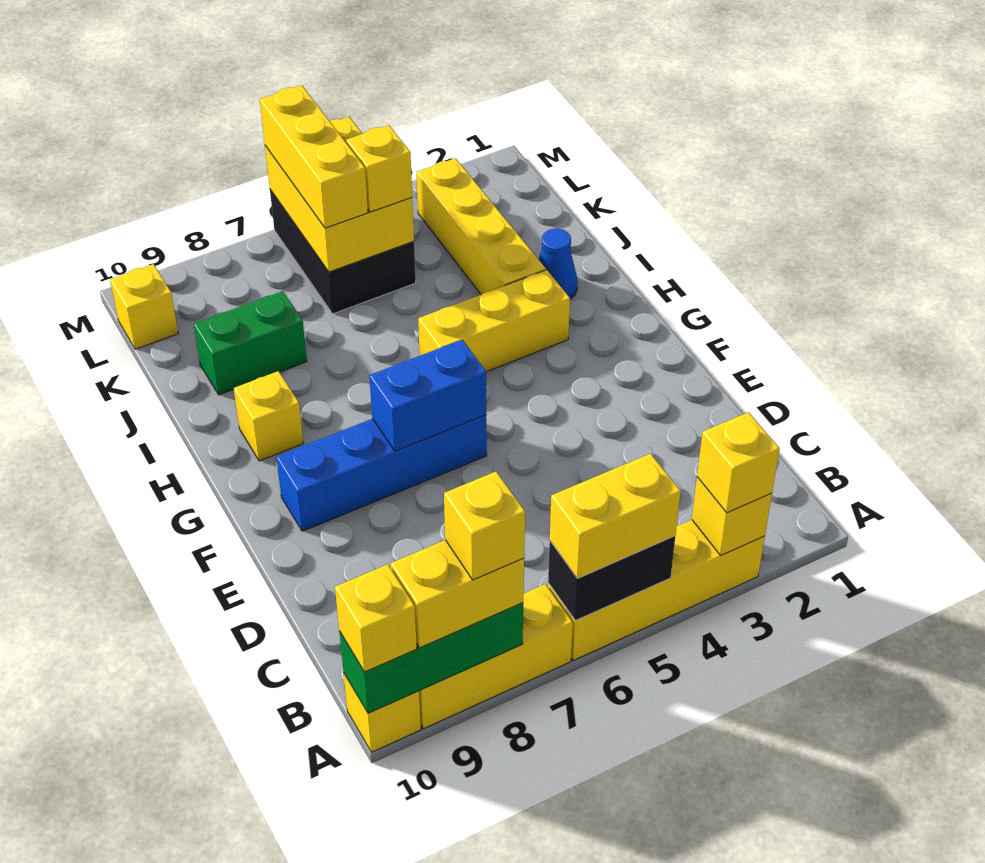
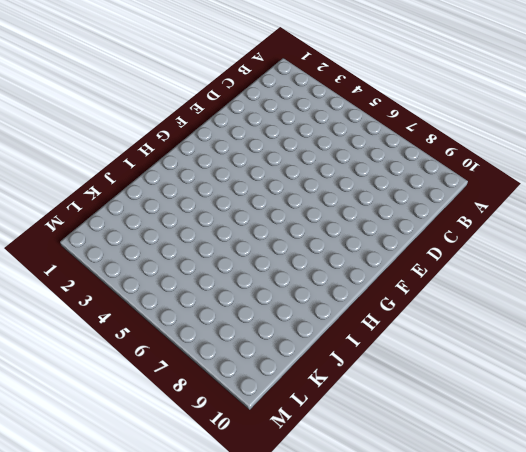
none -> yellow brick A3:A6 level 1
none -> yellow brick A7:A9 level 1
none -> yellow brick A10 level 1

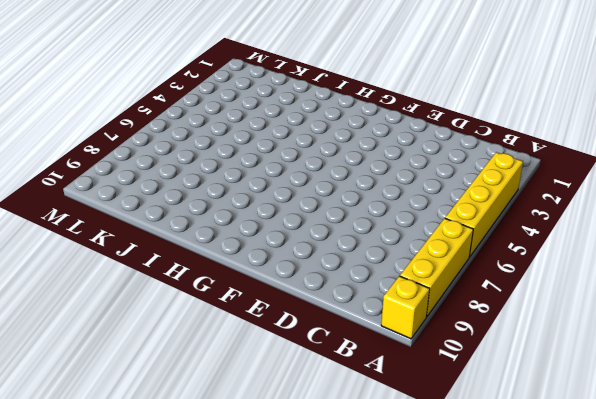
none -> blue brick F6:F9 level 1
none -> yellow brick H3:H5 level 1
none -> yellow brick H9 level 1

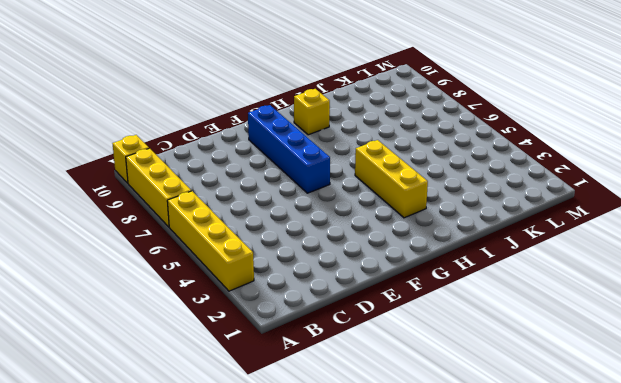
none -> blue cone I2 level 1
none -> yellow brick I3:L3 level 1
none -> green brick J8:J9 level 1

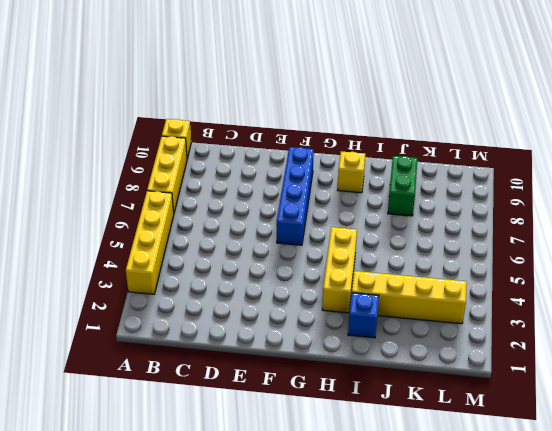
blue brick I2 level 1 -> blue cone I2 level 1
none -> black brick K5:M6 level 1
none -> yellow brick L10 level 1
none -> yellow brick A3 level 2

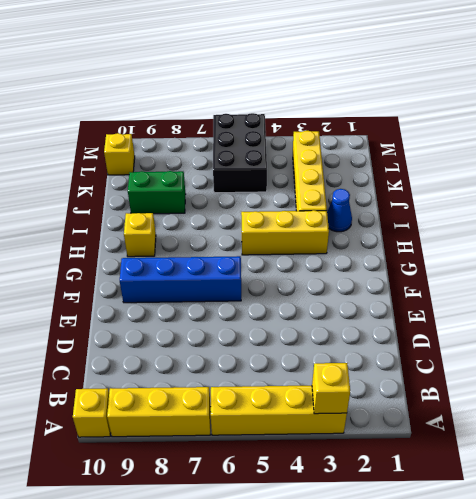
none -> black brick A5:A6 level 2
none -> green brick A8:A10 level 2
none -> blue brick F6:F7 level 2

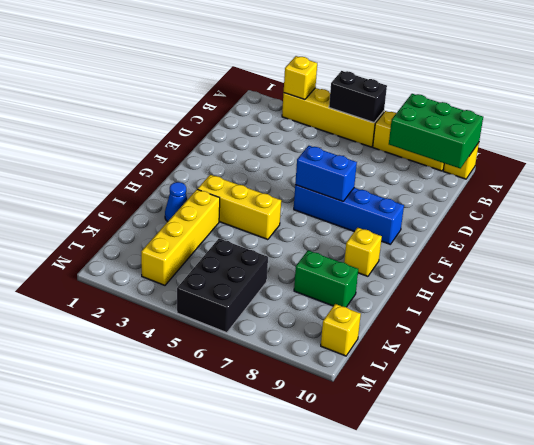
green brick A8:B10 level 2 -> green brick A8:A10 level 2
none -> yellow brick K5:M6 level 2
none -> yellow brick A3 level 3
none -> yellow brick A5:A6 level 3

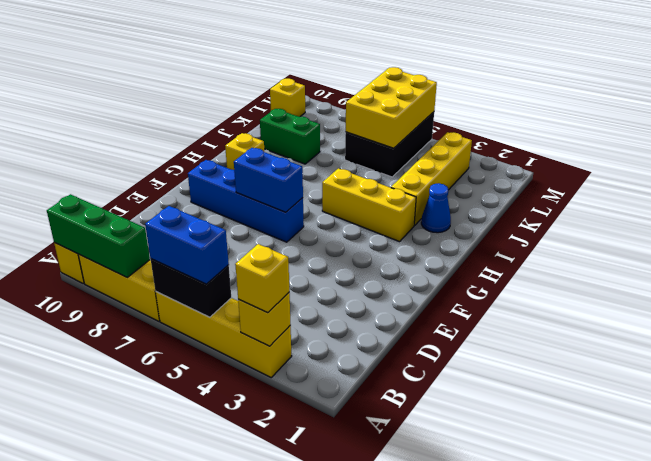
blue brick A5:A6 level 3 -> yellow brick A5:A6 level 3
none -> yellow brick A8:A9 level 3
none -> yellow brick A10 level 3
none -> yellow brick K5 level 3

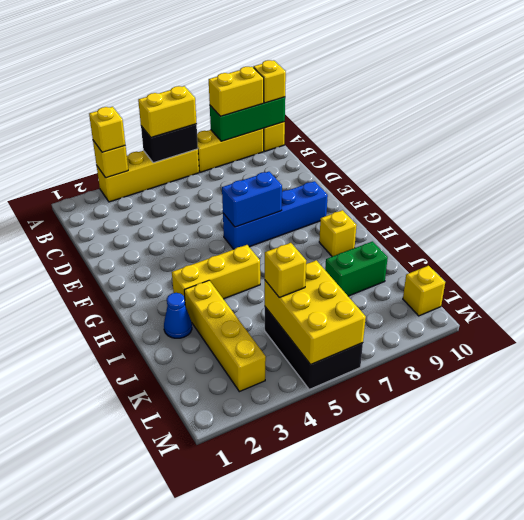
none -> yellow brick K6:M6 level 3
none -> yellow brick A8 level 4

